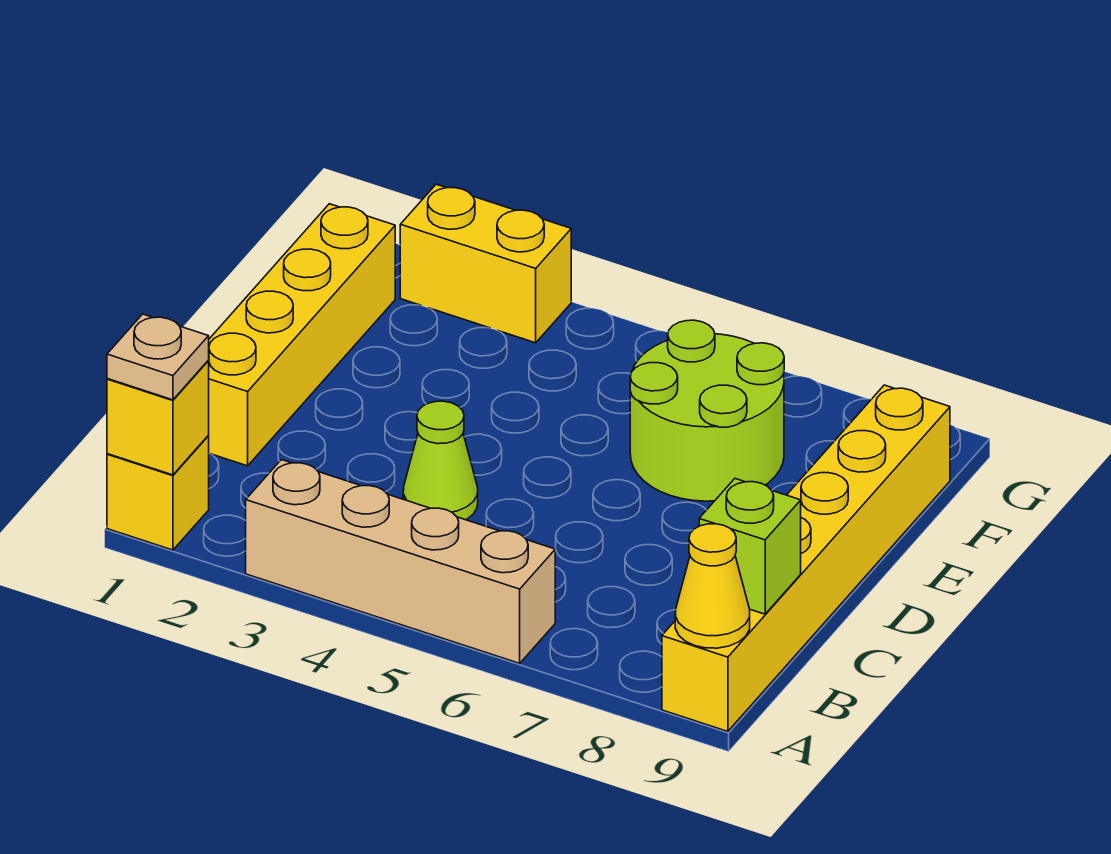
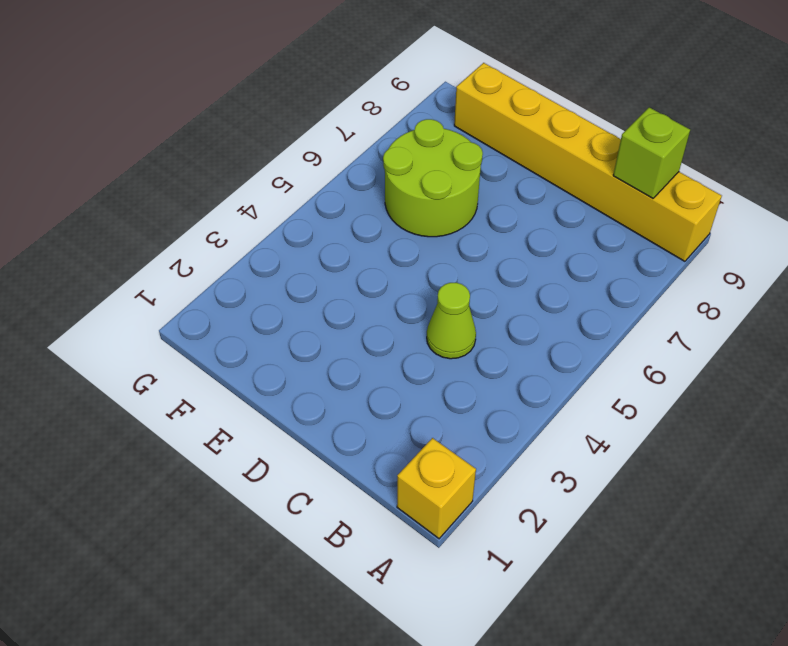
none -> tan brick A3:A6 level 1
none -> yellow brick C1:F1 level 1

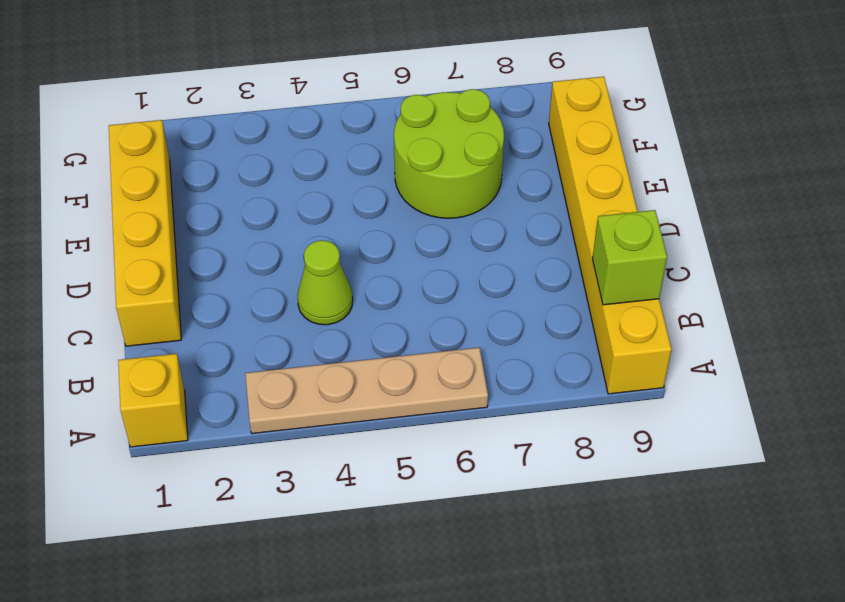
tan plate A3:A6 level 1 -> tan brick A3:A6 level 1
none -> yellow brick G2:G3 level 1
none -> yellow brick A1 level 2

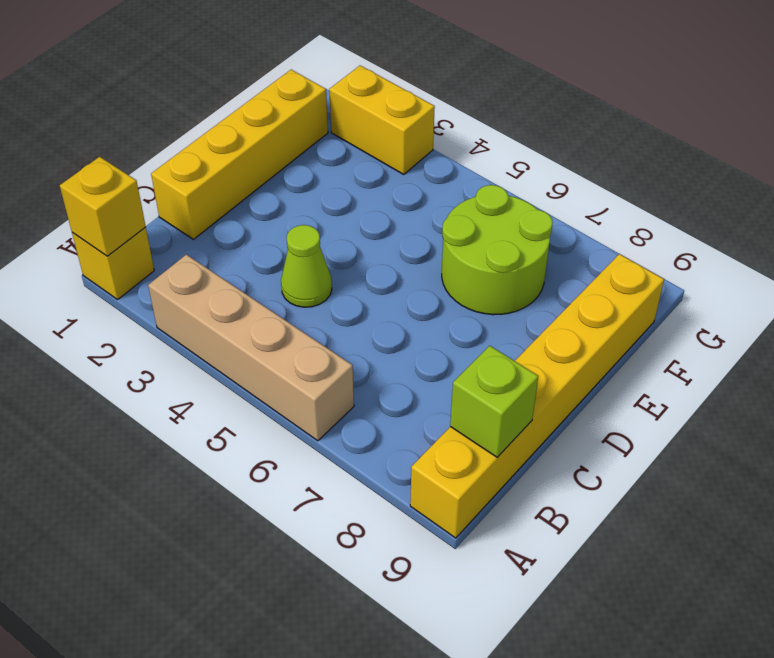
none -> yellow cone A9 level 2
none -> tan plate A1 level 3

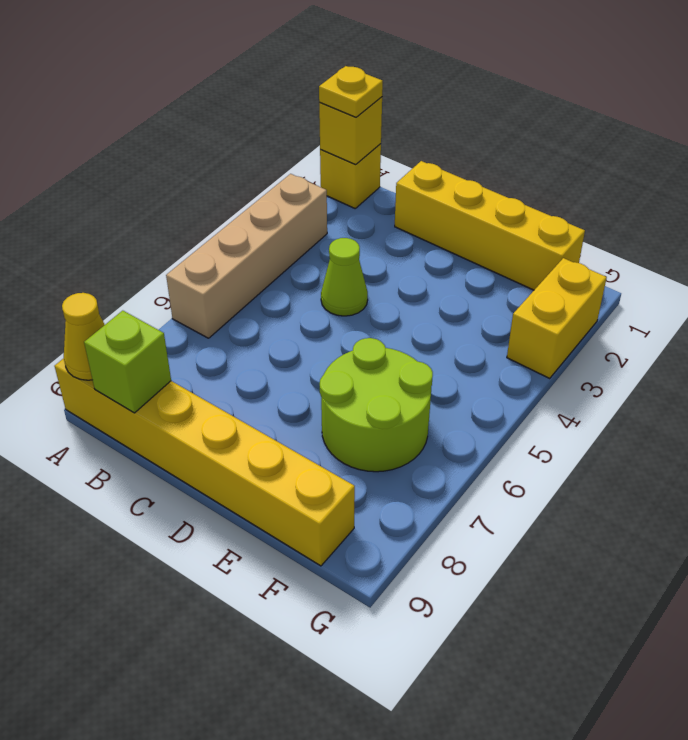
yellow plate A1 level 3 -> tan plate A1 level 3

